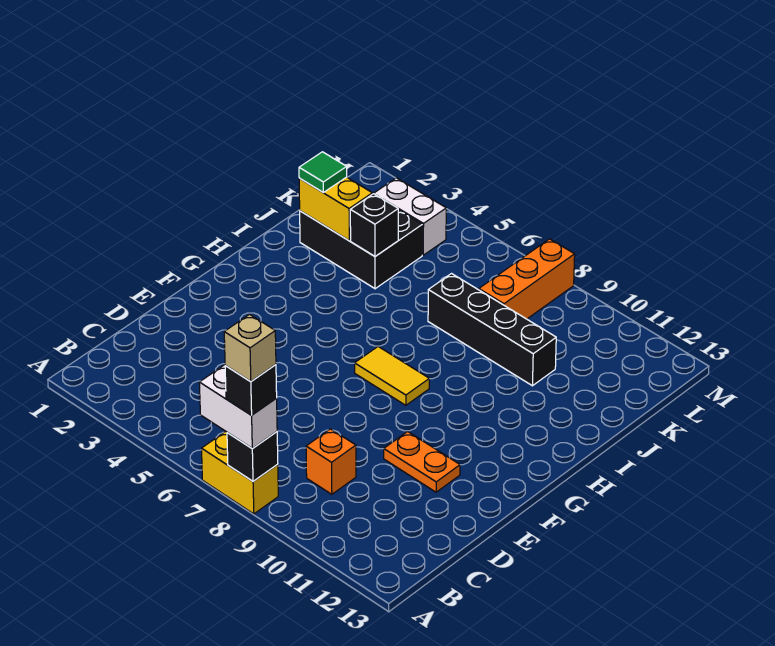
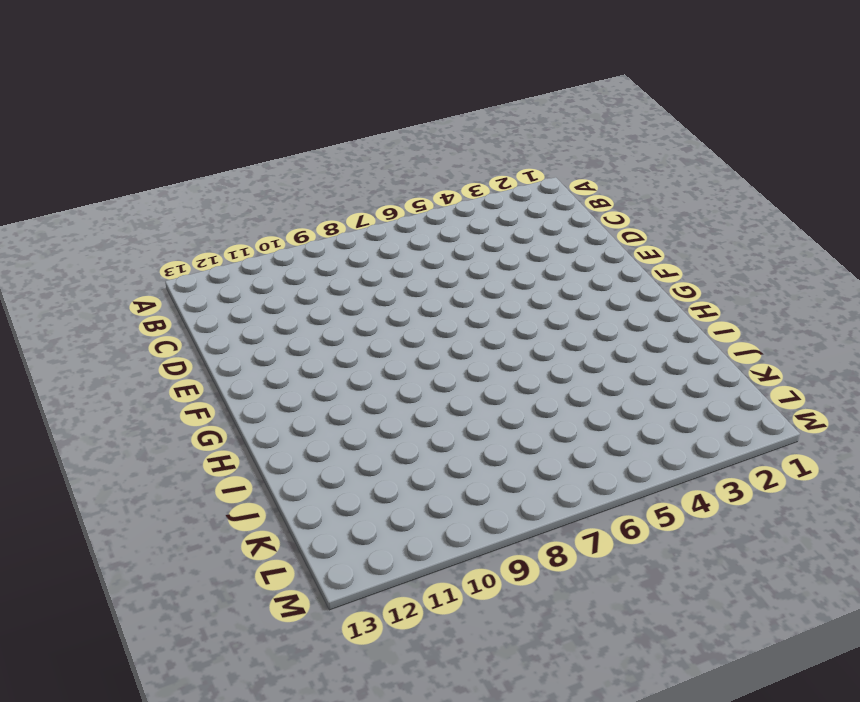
none -> yellow brick A7:A8 level 1
none -> orange brick C9 level 1
none -> orange plate E10:E11 level 1

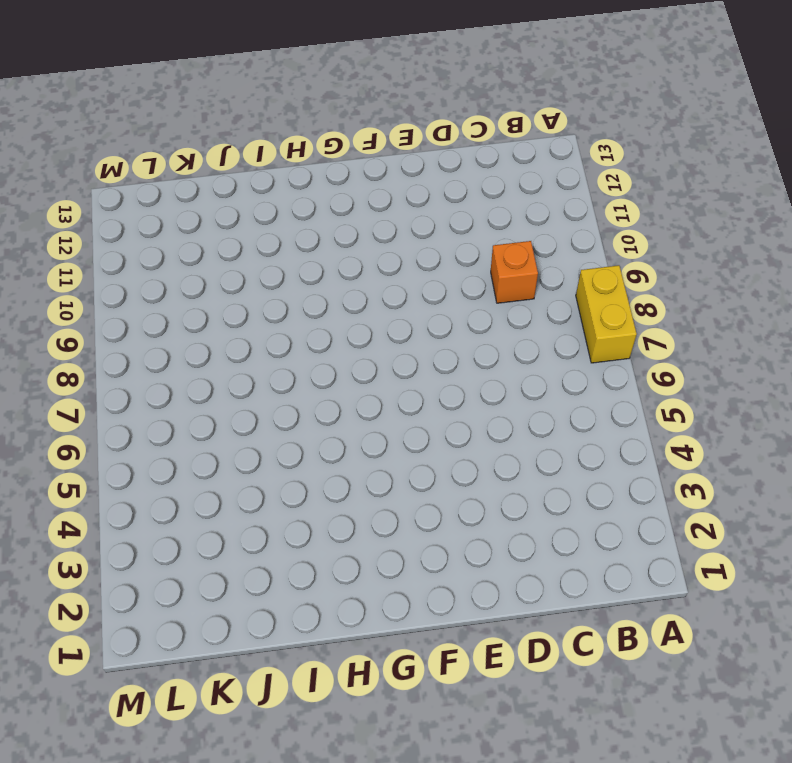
none -> orange plate E10:E11 level 1
none -> yellow tile G7:G8 level 1
none -> black brick J2:K4 level 1

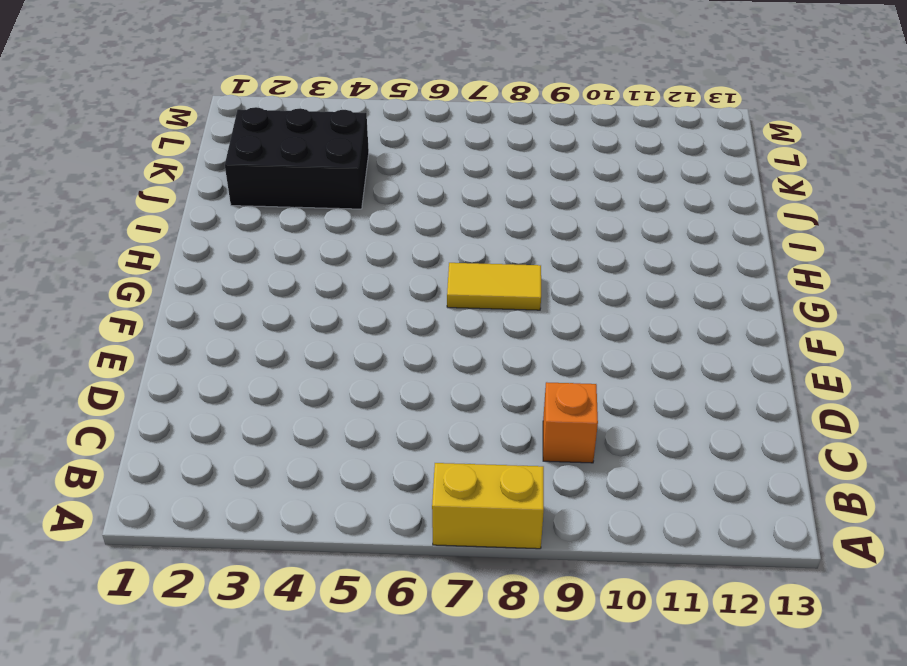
none -> orange plate E10:E11 level 1
none -> black brick J7:J10 level 1
none -> orange brick K8:M8 level 1

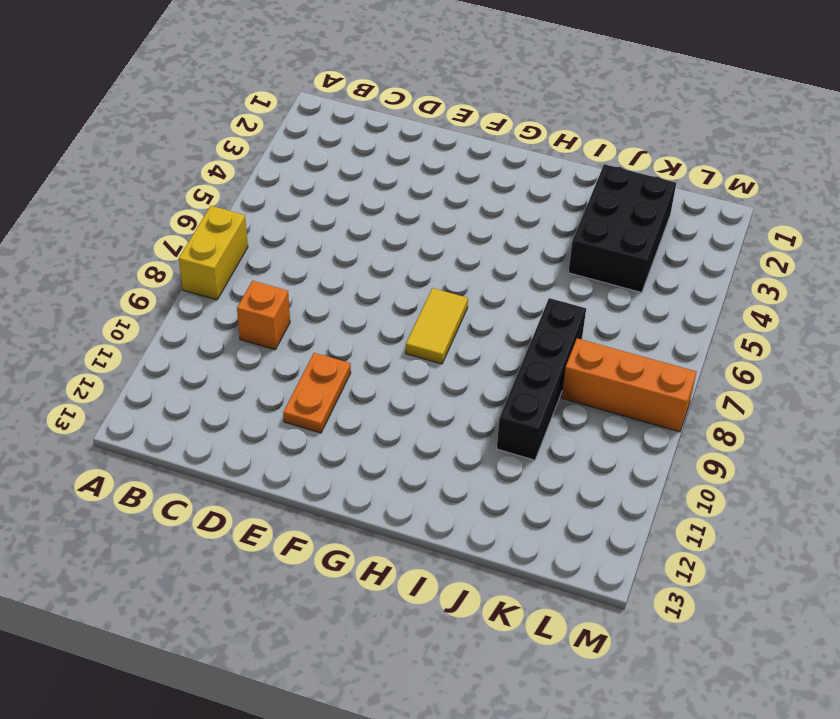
none -> white brick L3:L4 level 1
none -> black brick A8 level 2
none -> yellow brick J2:J3 level 2

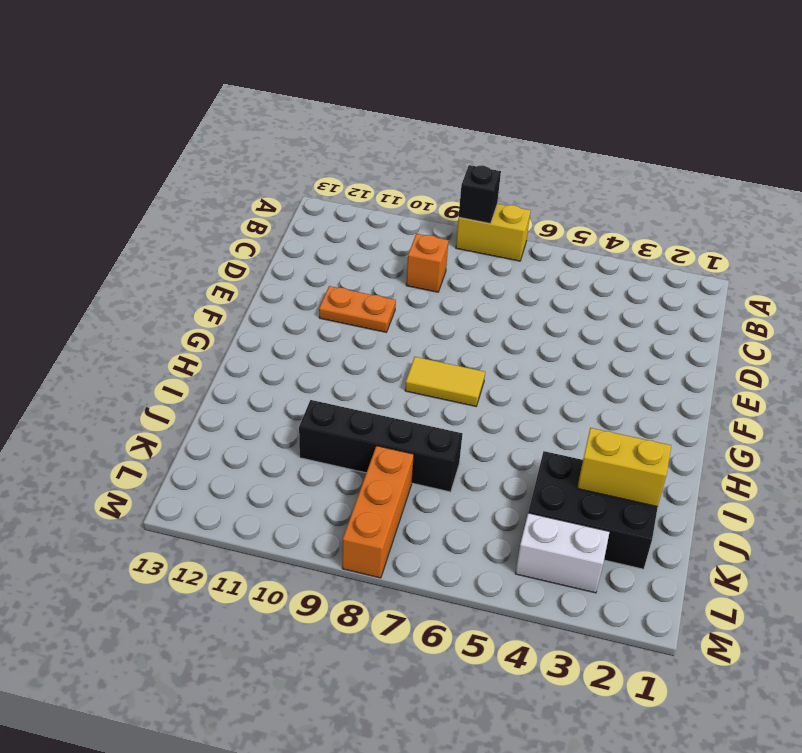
none -> black brick J4 level 2
none -> white brick A7:A8 level 3
none -> green tile J2 level 3

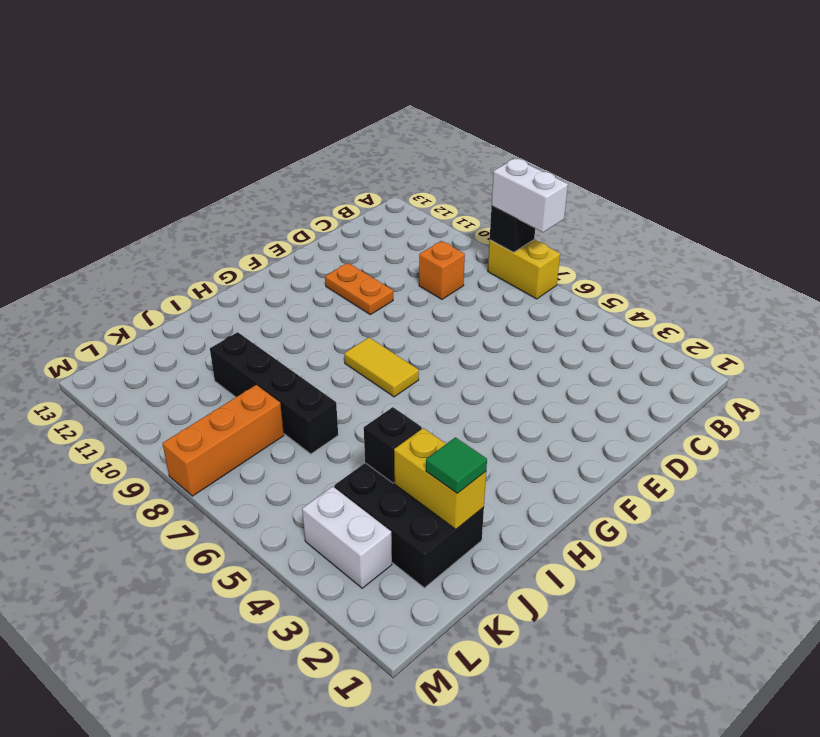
none -> black brick A8 level 4
none -> tan brick A8 level 5

